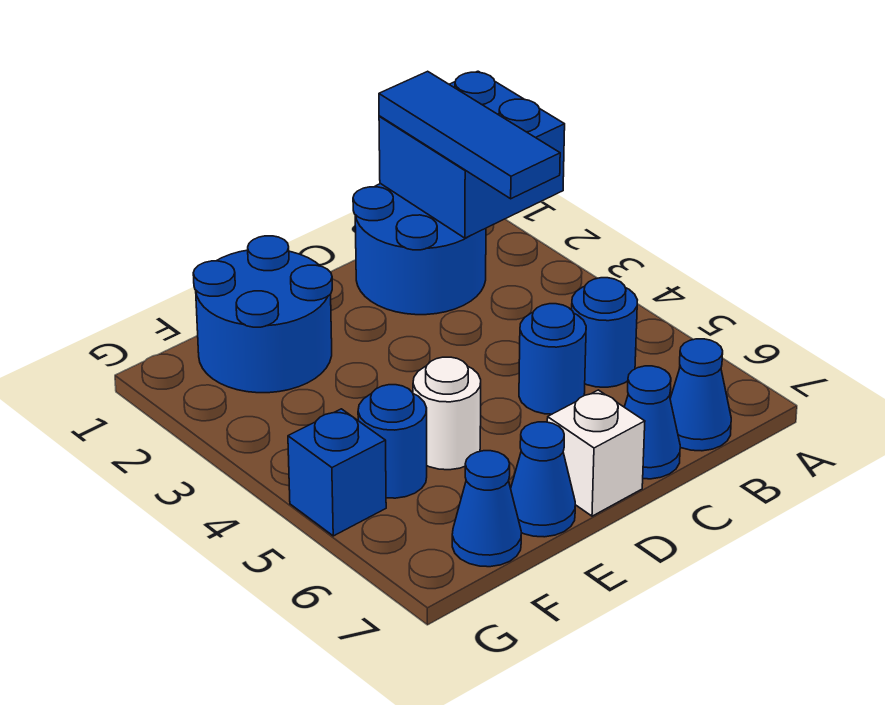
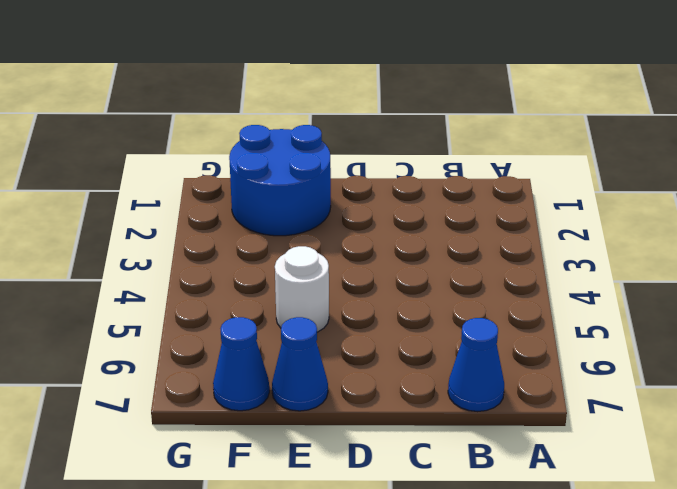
none -> blue round brick B1:C2 level 1
none -> blue round brick B5 level 1
none -> blue round brick C5 level 1

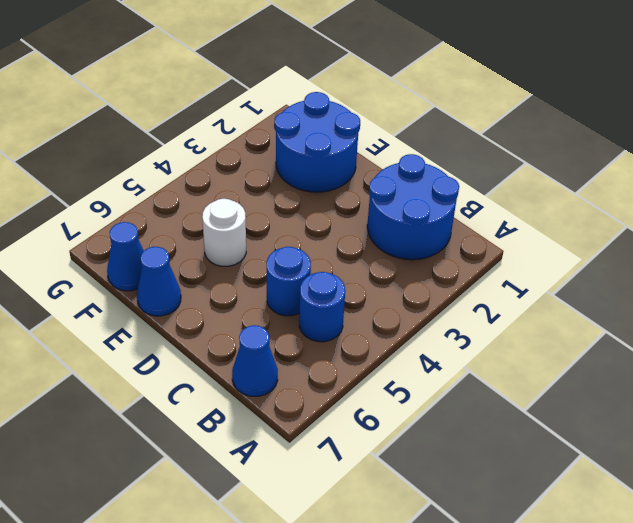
none -> blue cone C7 level 1
none -> white brick D7 level 1
none -> blue round brick F5 level 1

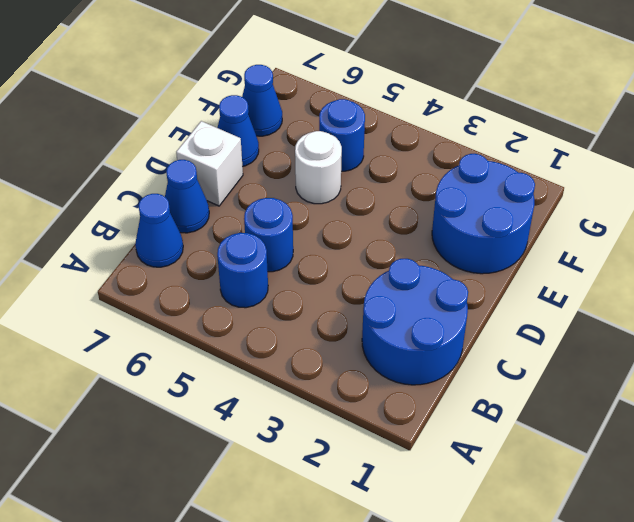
none -> blue brick G5 level 1
none -> blue brick A1:B2 level 2
none -> blue tile B1:B3 level 3

